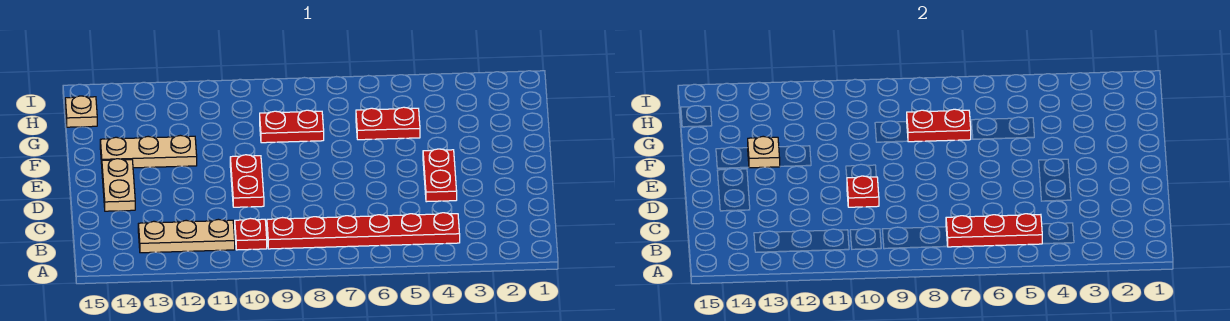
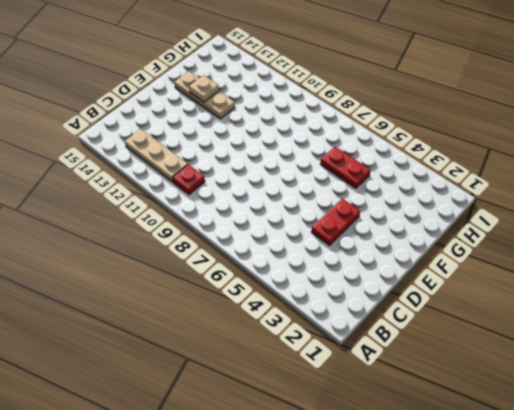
none -> red plate B4:B9 level 1
none -> red plate D10:E10 level 1
none -> tan plate D14:E14 level 1

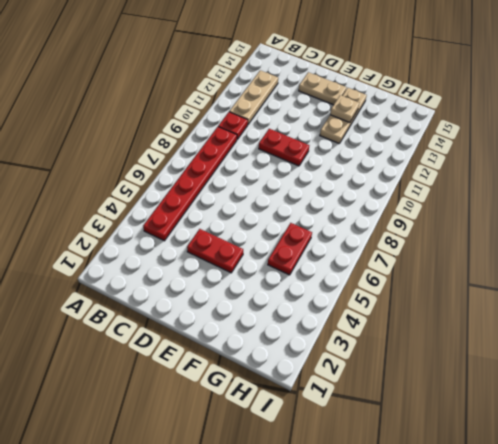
none -> red plate G8:G9 level 1
none -> tan plate H15 level 1
none -> red plate B5:B7 level 2

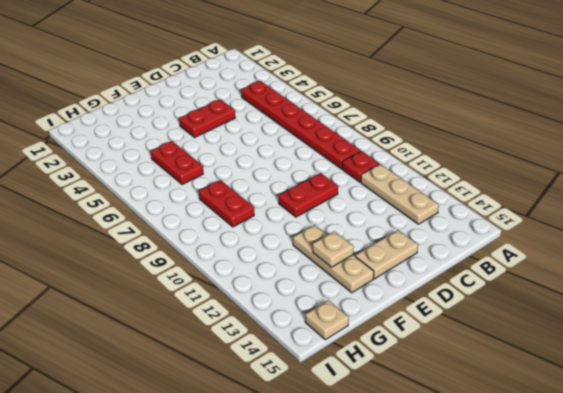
none -> red plate B5:B7 level 2
none -> red plate D10 level 2
none -> red plate G7:G8 level 2

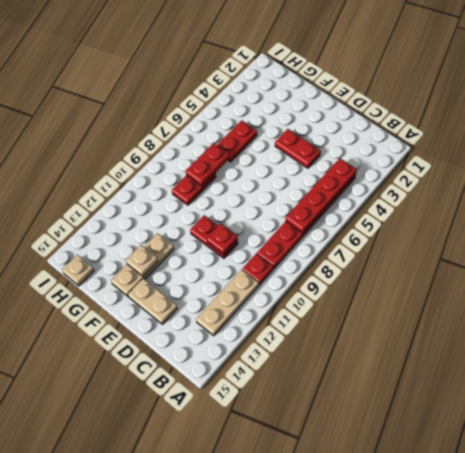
red plate B4:B7 level 2 -> red plate B5:B7 level 2

